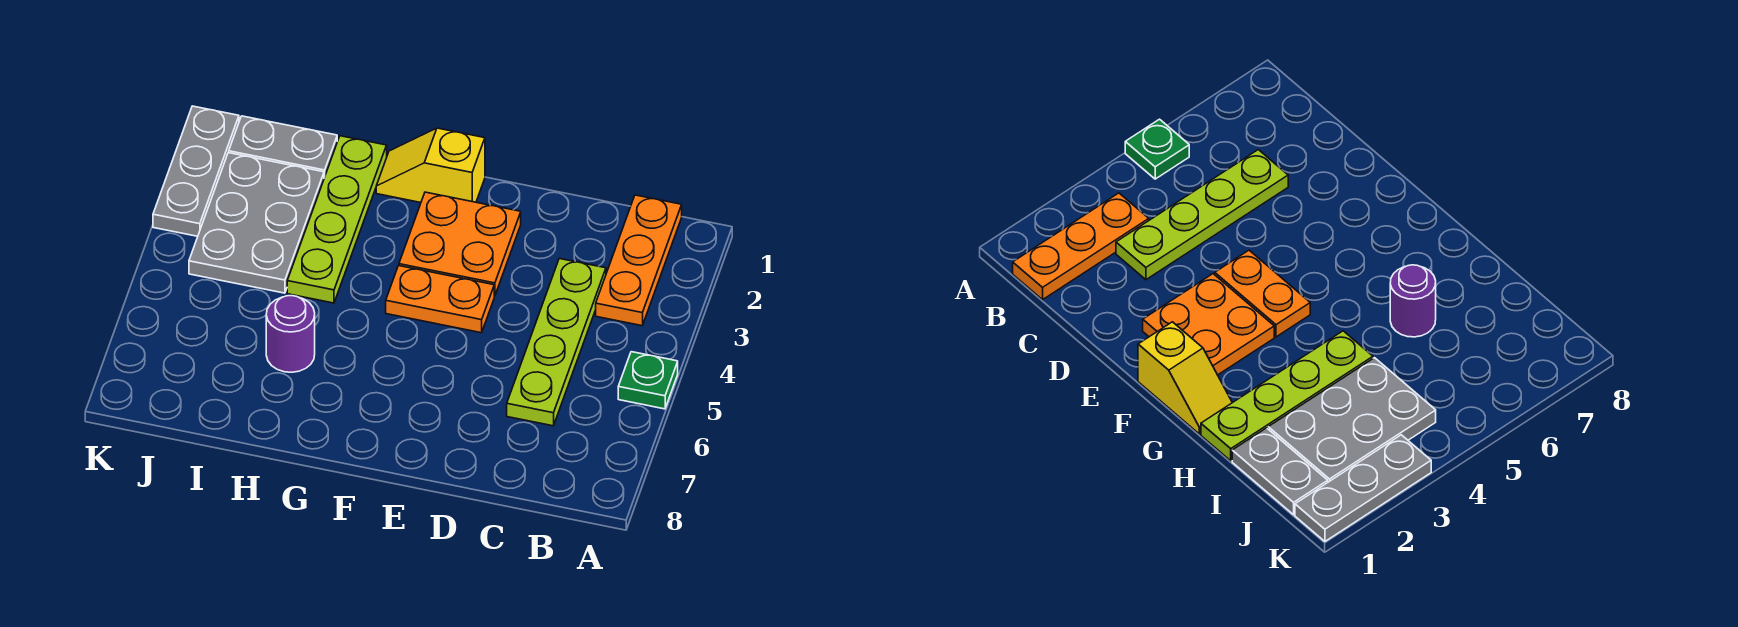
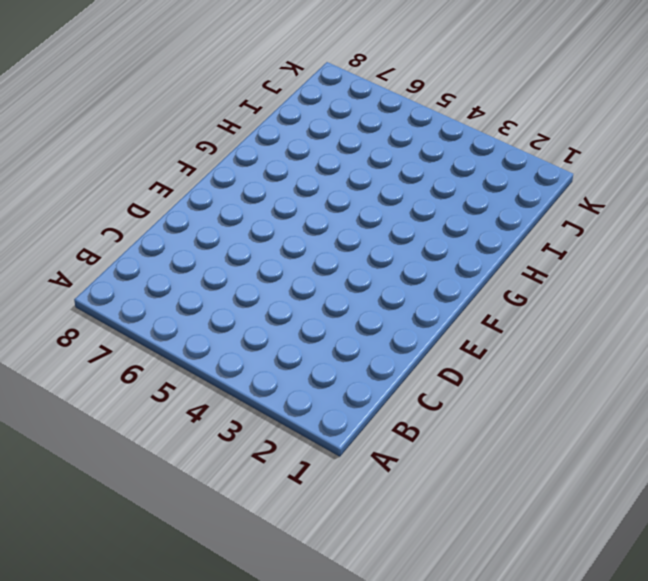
none -> green plate A5 level 1
none -> orange plate B1:B3 level 1

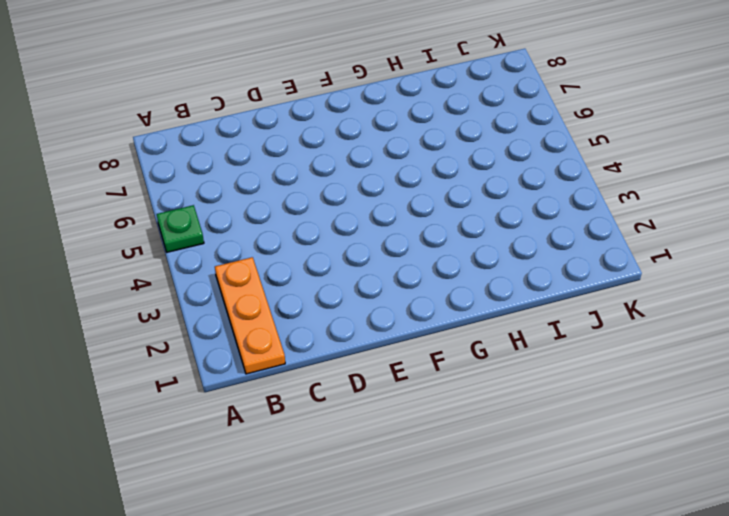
none -> lime plate C3:C6 level 1
none -> orange plate E2:F3 level 1

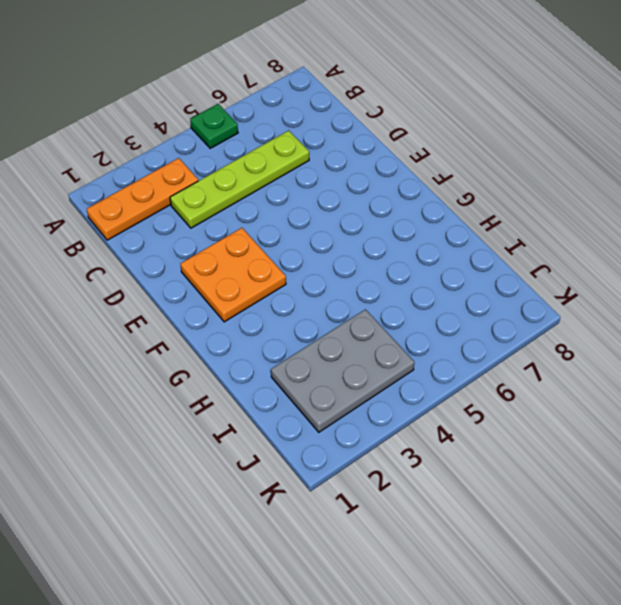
none -> orange plate E4:F4 level 1
none -> yellow slope F1:G1 level 1 top F

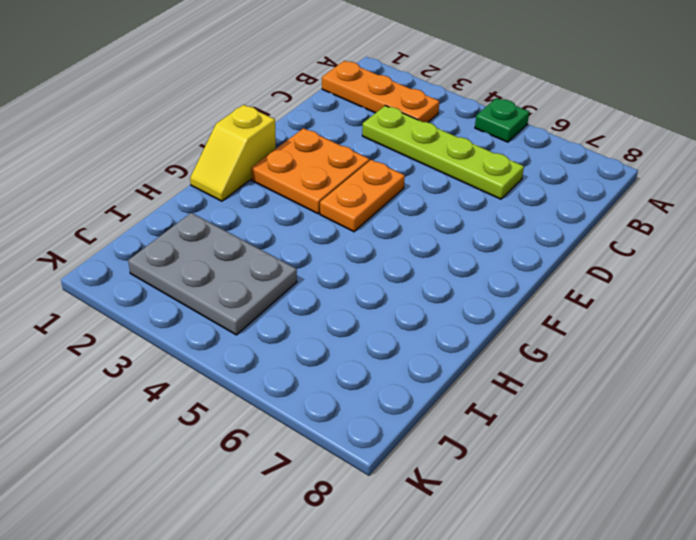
none -> lime plate H1:H4 level 1
none -> purple round brick H6 level 1

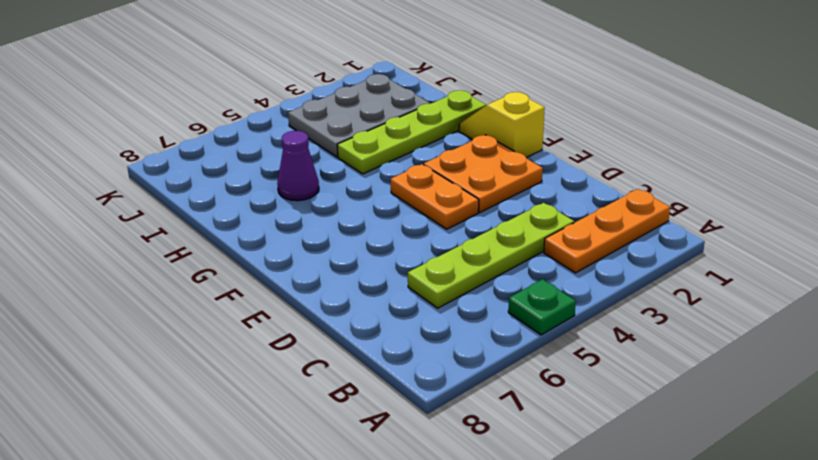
purple cone H6 level 1 -> purple round brick H6 level 1
none -> grey plate I1:J1 level 1
none -> grey plate K1:K3 level 1

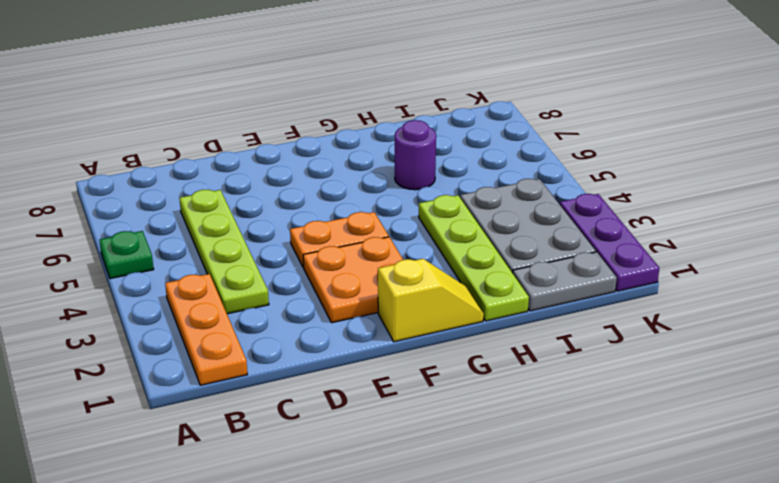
purple plate K1:K3 level 1 -> grey plate K1:K3 level 1

